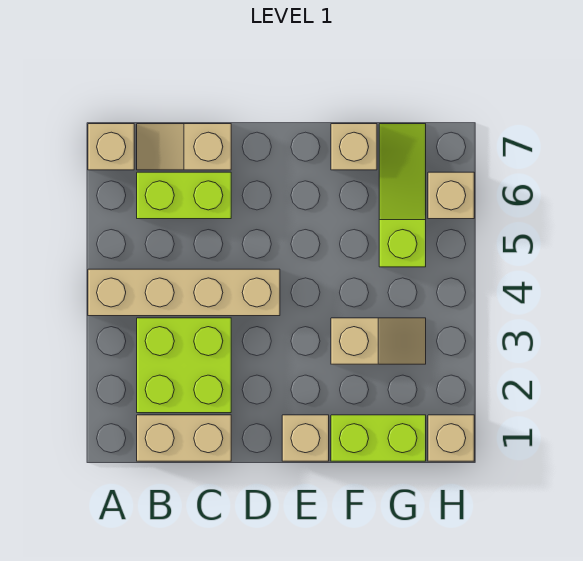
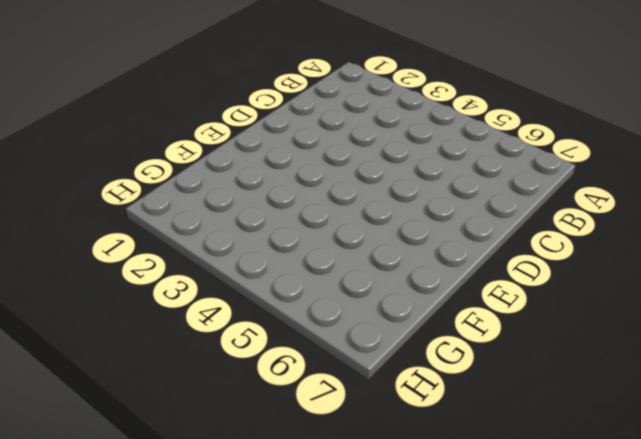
none -> tan brick A4:D4 level 1
none -> tan brick A7 level 1
none -> tan brick B1:C1 level 1

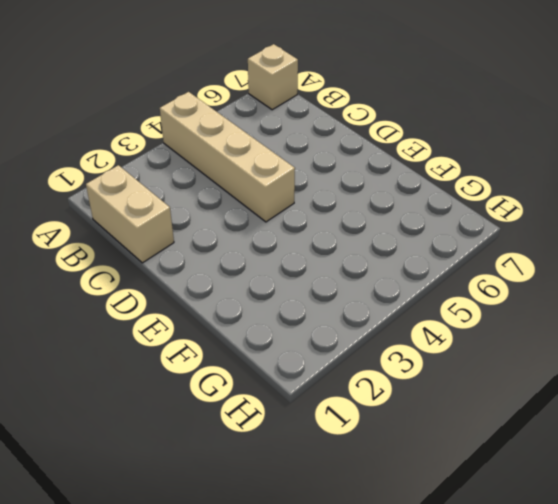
none -> lime brick B2:C3 level 1
none -> lime brick B6:C6 level 1
none -> tan slope B7:C7 level 1 top C

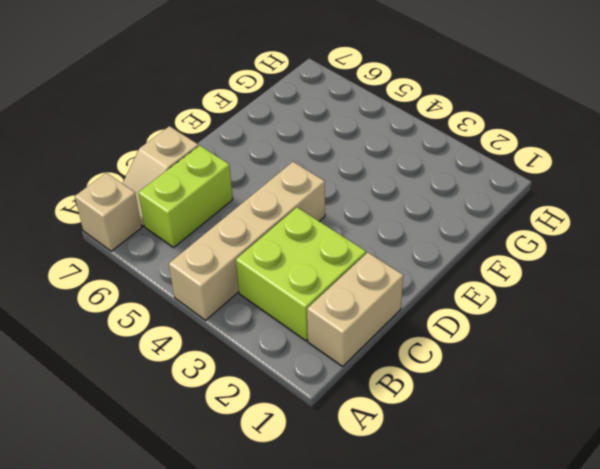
none -> tan brick E1 level 1
none -> lime brick F1:G1 level 1
none -> tan slope F3:G3 level 1 top F

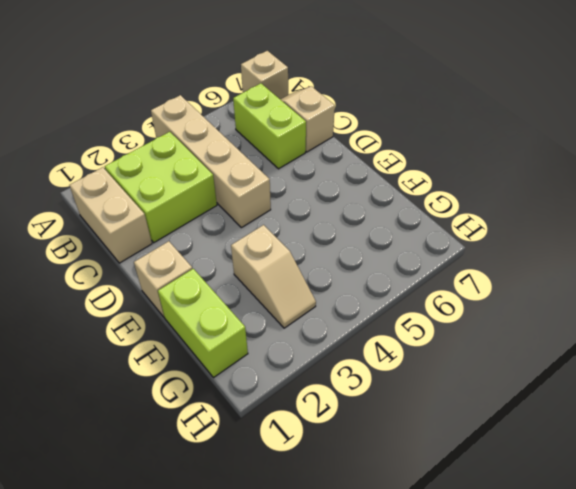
none -> tan brick F7 level 1
none -> lime slope G5:G7 level 1 top 5
none -> tan brick H1 level 1

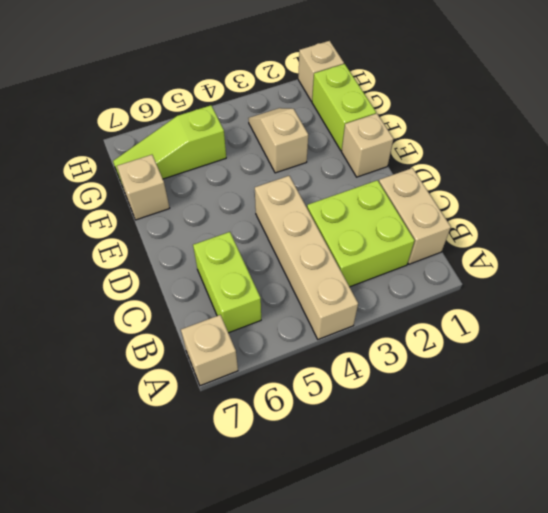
none -> tan slope B7:C7 level 1 top C
none -> tan brick H6 level 1

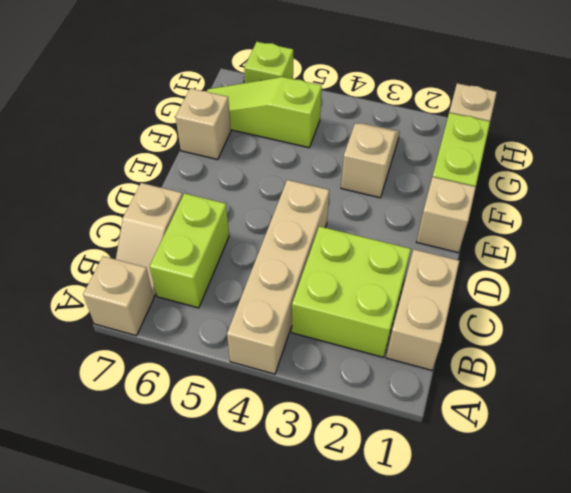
lime brick H6 level 1 -> tan brick H6 level 1

